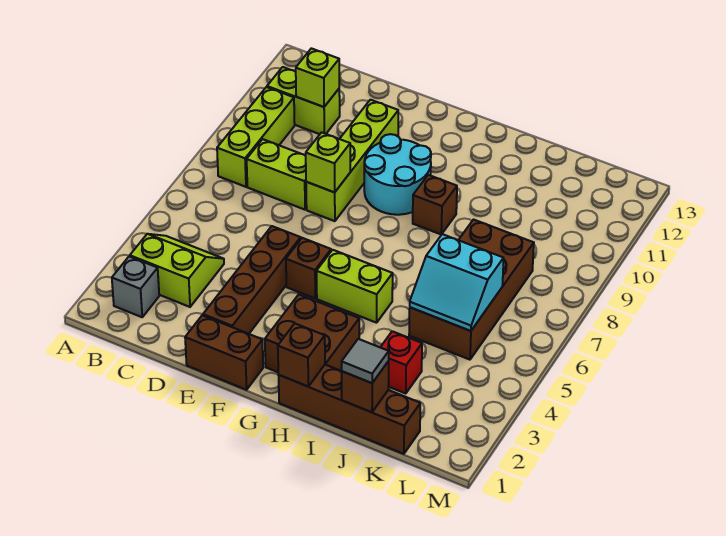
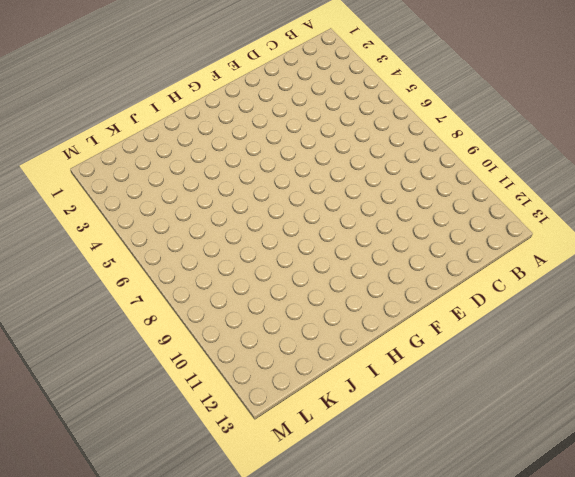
none -> grey brick B2 level 1
none -> lime slope B3:C4 level 1 top 3
none -> lime brick B8:B10 level 1

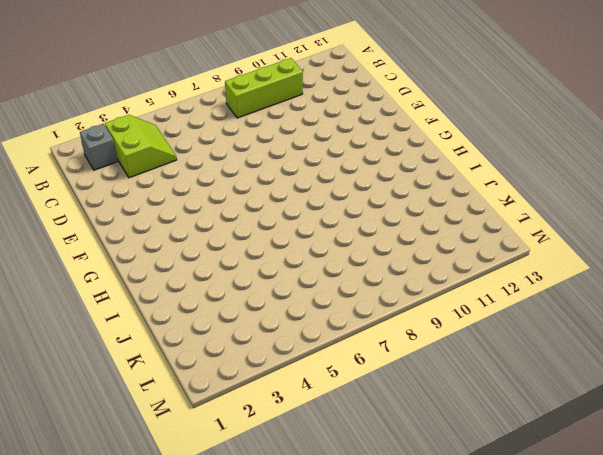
none -> lime brick B11:C11 level 1
none -> lime brick C8:D8 level 1
none -> brown brick E1:F1 level 1

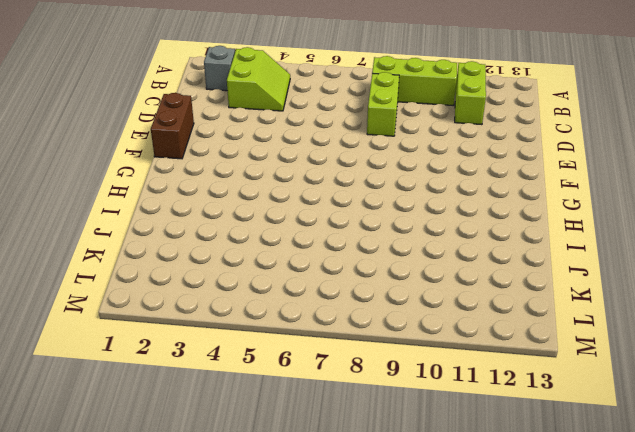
none -> brown brick E2:E5 level 1
none -> lime brick E8:E11 level 1
none -> brown brick F5 level 1

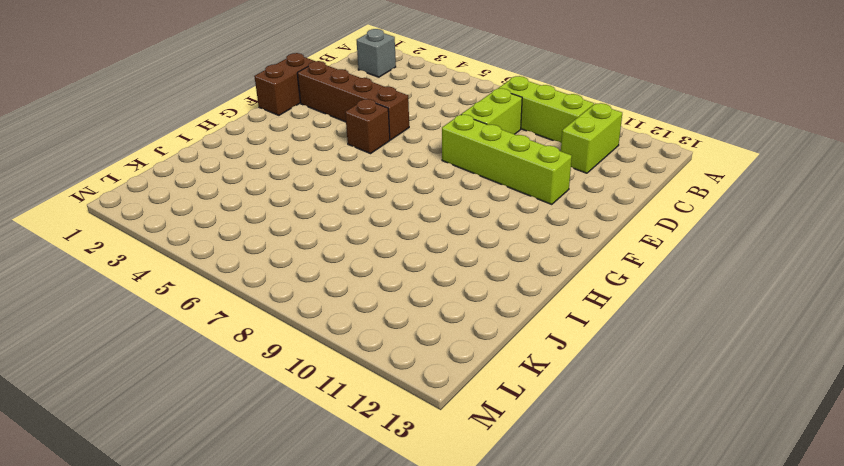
none -> lime slope B3:C4 level 1 top 3
none -> cyan round brick F9:G10 level 1
none -> brown brick G2:H3 level 1

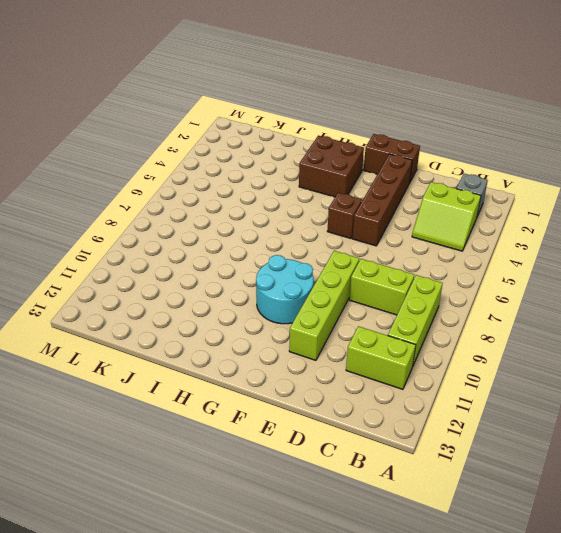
none -> lime brick G5:H5 level 1
none -> brown brick H1:K1 level 1
none -> brown brick H9 level 1

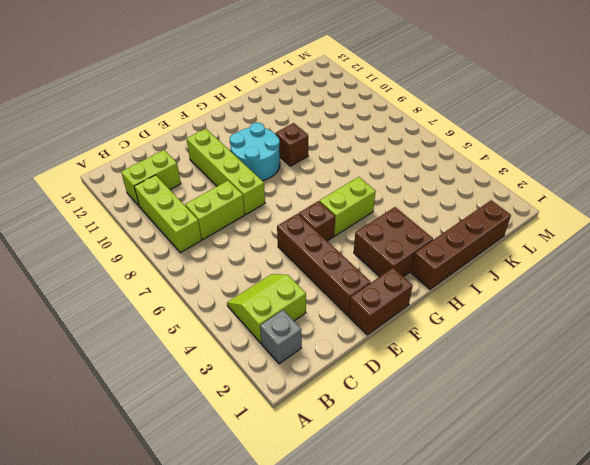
none -> red brick J3 level 1
none -> brown brick J5:K8 level 1
none -> lime brick C11 level 2

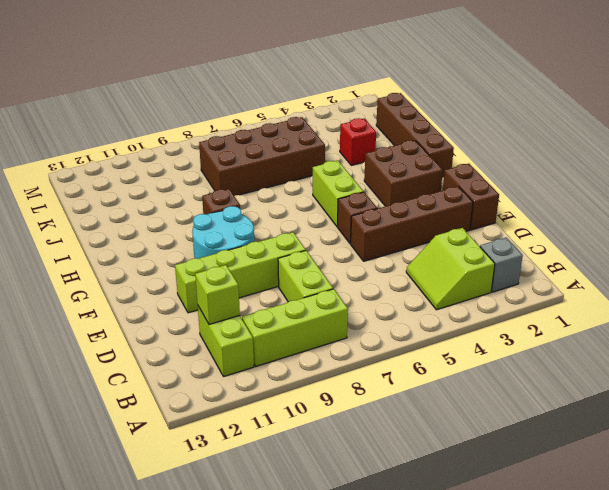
none -> lime brick E8 level 2
none -> brown brick H1 level 2
none -> brown brick J1 level 2

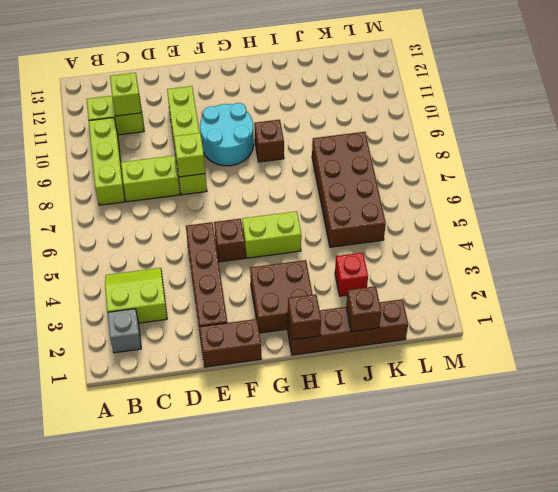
none -> cyan slope J5:K6 level 2 top 6
none -> grey tile J1 level 3

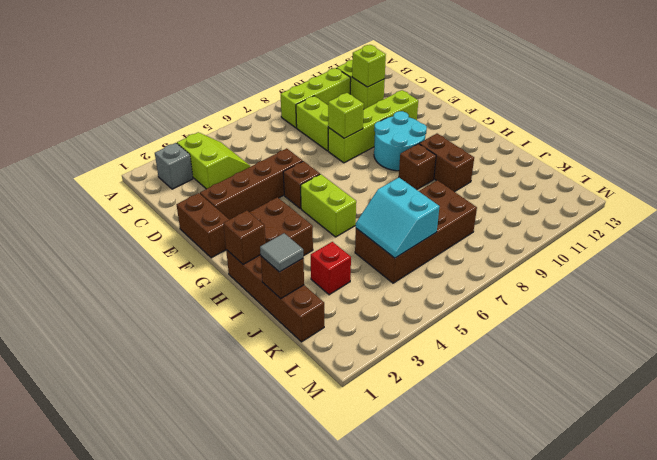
brown brick H10:I10 level 1 -> none

